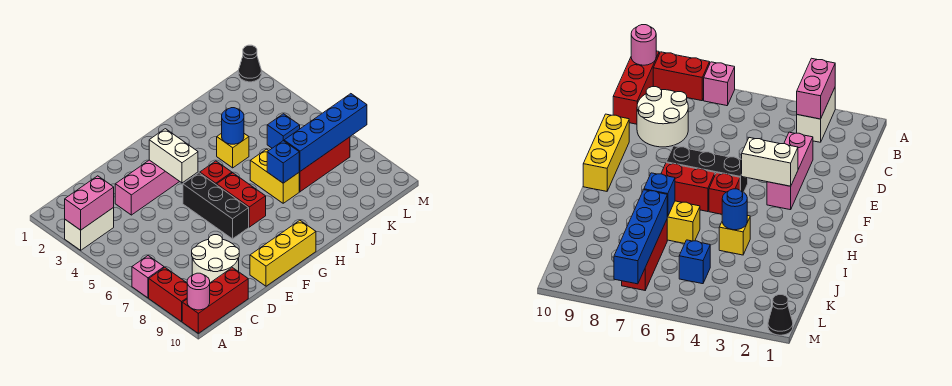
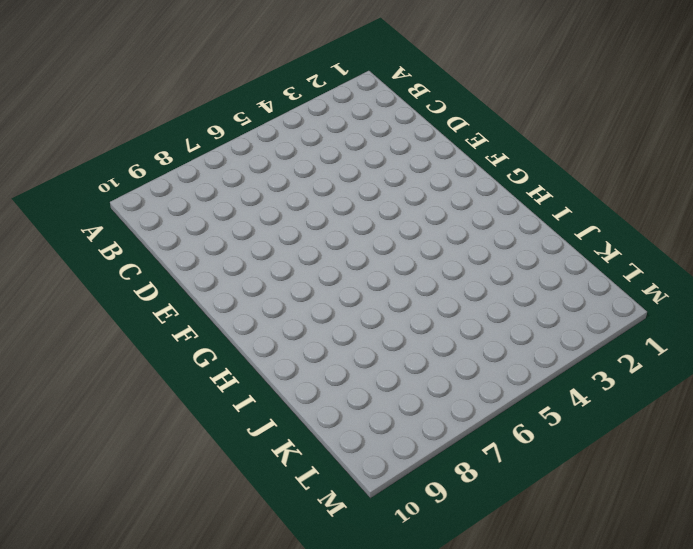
none -> white brick A3:B3 level 1
none -> pink brick A7 level 1
none -> red brick A8:A9 level 1

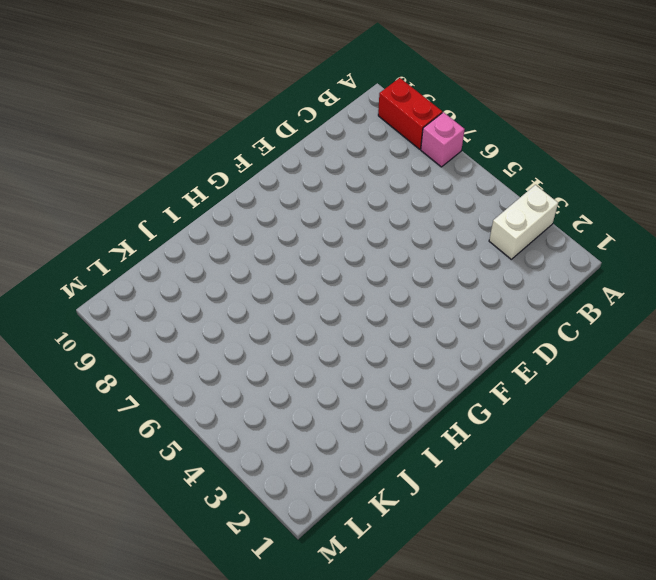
none -> red brick A10:C10 level 1
none -> white round brick C8:D9 level 1
none -> pink brick D3:F3 level 1

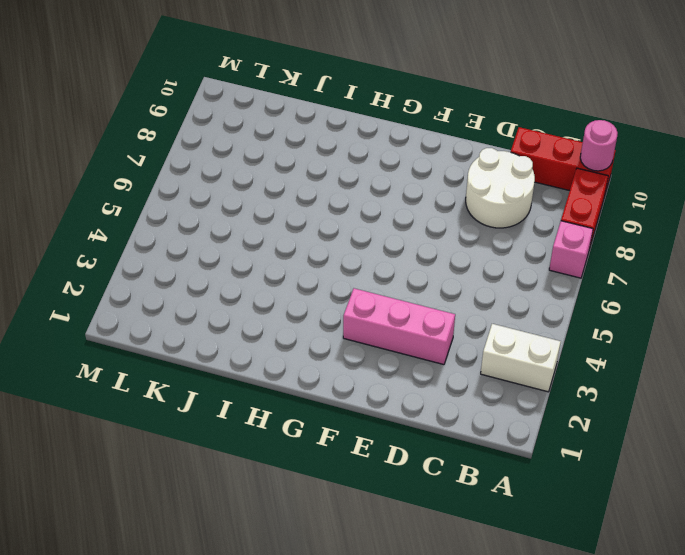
none -> yellow brick E10:G10 level 1
none -> black brick F5:F7 level 1
none -> red brick G5 level 1

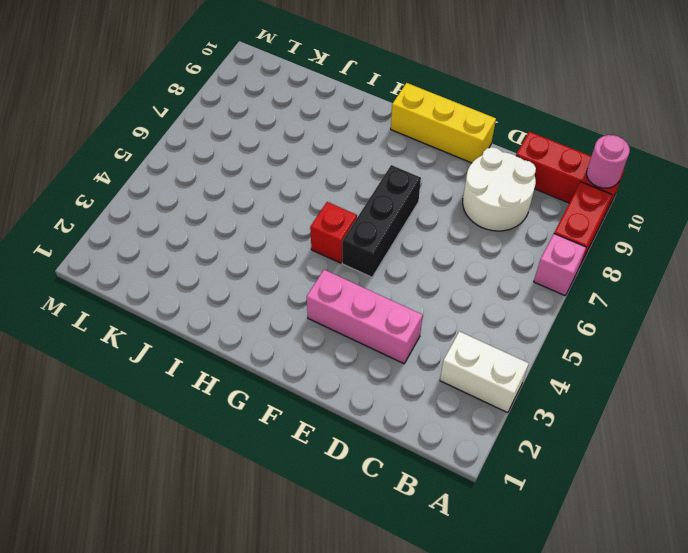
none -> red brick G6:G7 level 1
none -> yellow brick I4 level 1
none -> yellow brick I6:I7 level 1

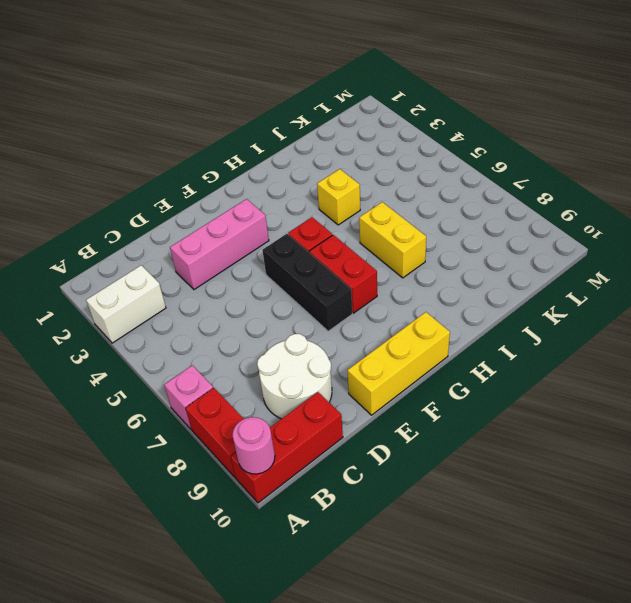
none -> red brick J7:L7 level 1
none -> blue brick K5 level 1
none -> black cone M1 level 1

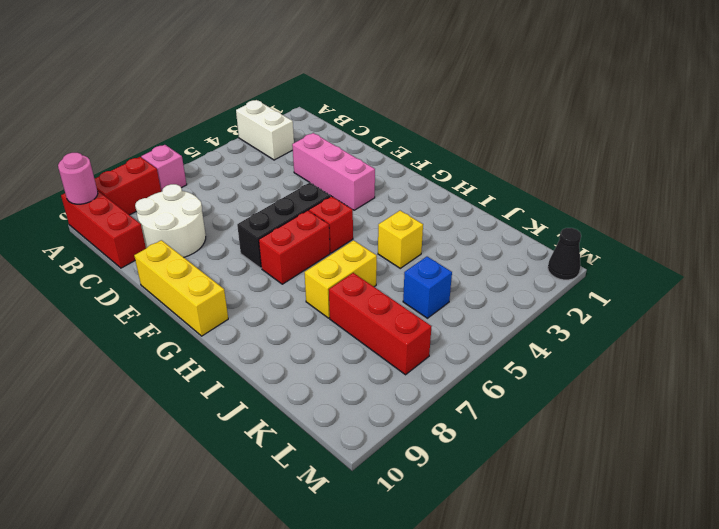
none -> pink brick A3:B3 level 2
none -> white brick F3:F4 level 2
none -> blue round brick I4 level 2

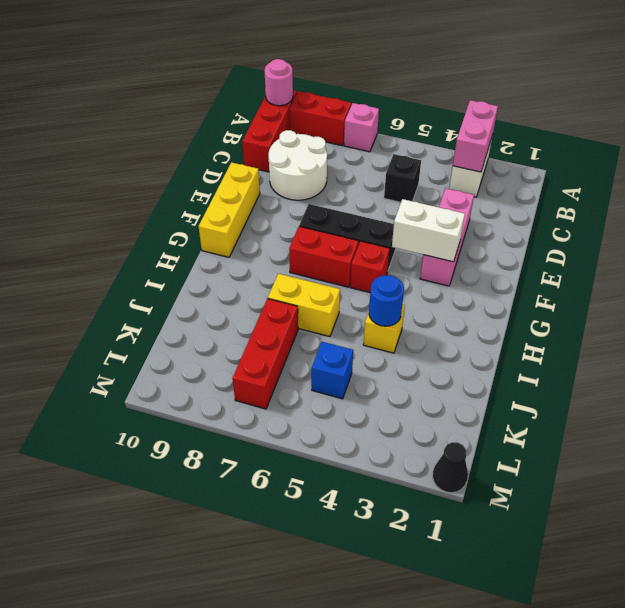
black brick C5 level 1 -> none
none -> blue brick I7 level 2
none -> blue brick J7:M7 level 2

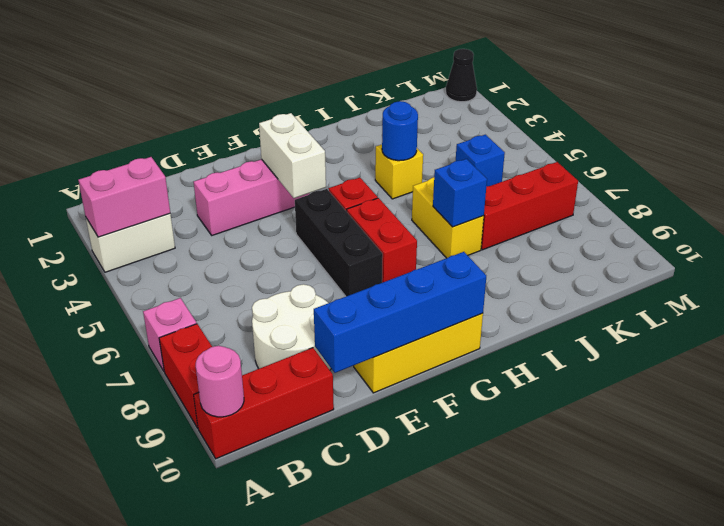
blue brick D10:G10 level 2 -> blue brick J7:M7 level 2

